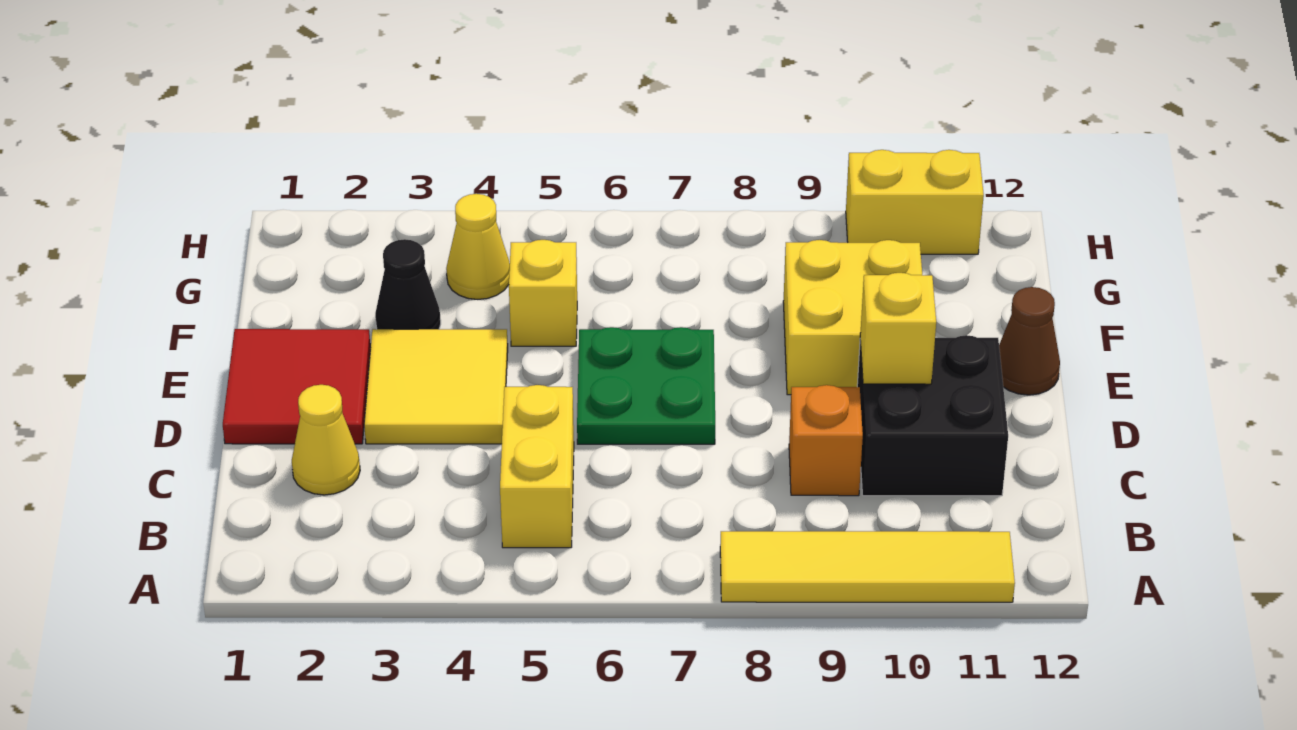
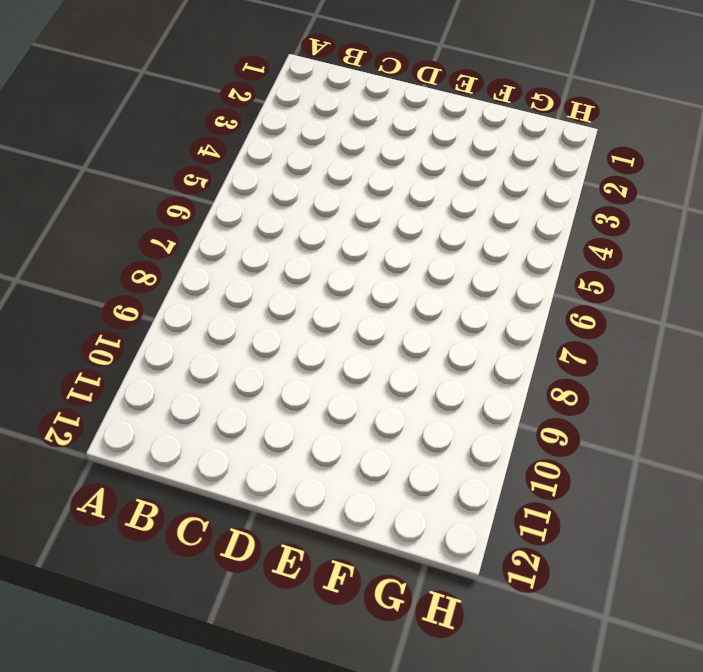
none -> yellow tile A8:A11 level 1
none -> yellow brick B5:C5 level 1
none -> yellow cone C2 level 1

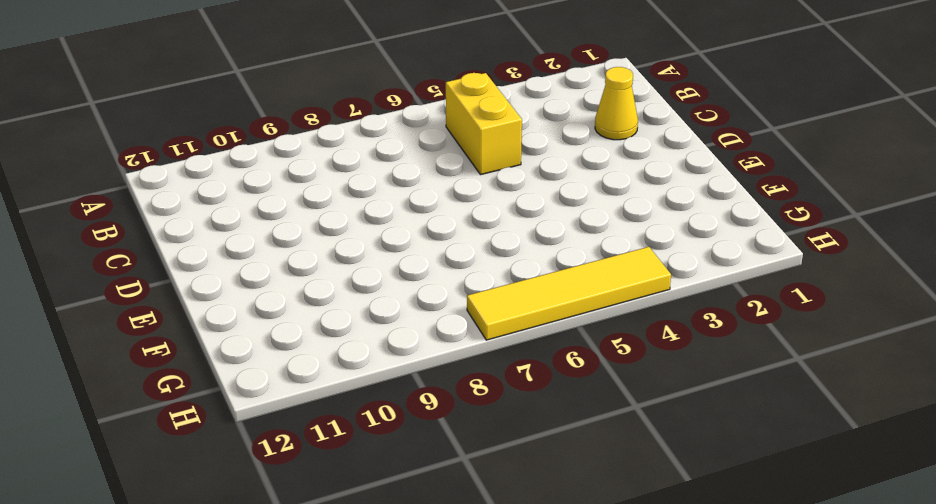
yellow tile H4:H7 level 1 -> yellow tile A8:A11 level 1
none -> orange brick C9 level 1
none -> black brick C10:D11 level 1
none -> red tile D1:E2 level 1

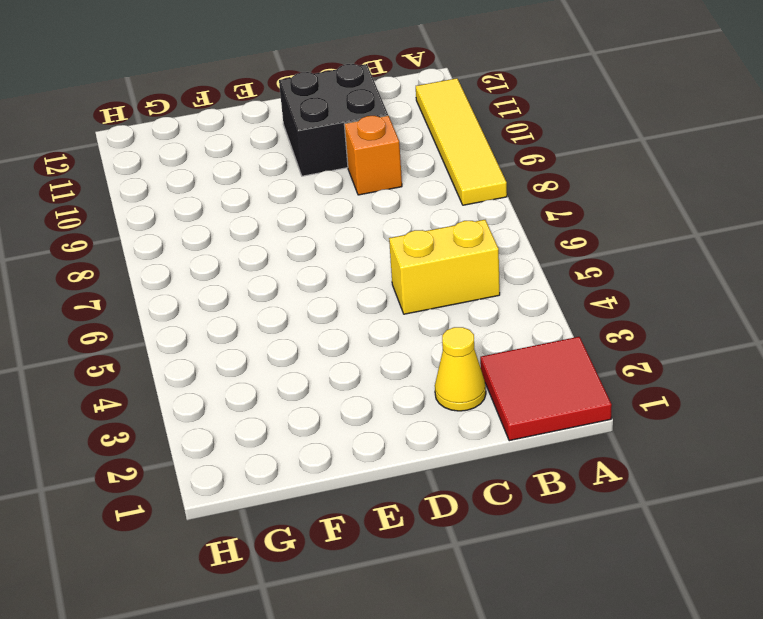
red tile A1:B2 level 1 -> red tile D1:E2 level 1
none -> yellow tile D3:E4 level 1
none -> green plate D6:E7 level 1
none -> yellow brick E9:F10 level 1

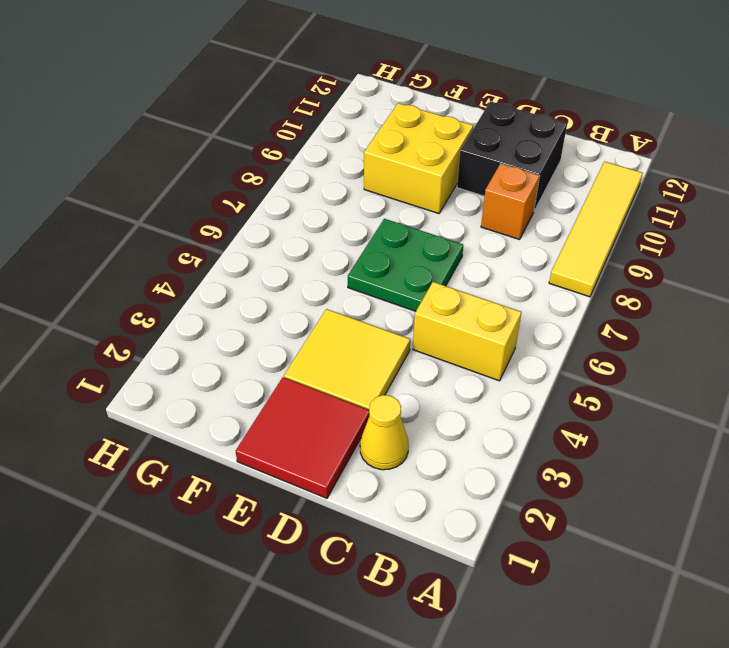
none -> brown cone E12 level 1
none -> black cone F3 level 1
none -> yellow brick F5 level 1

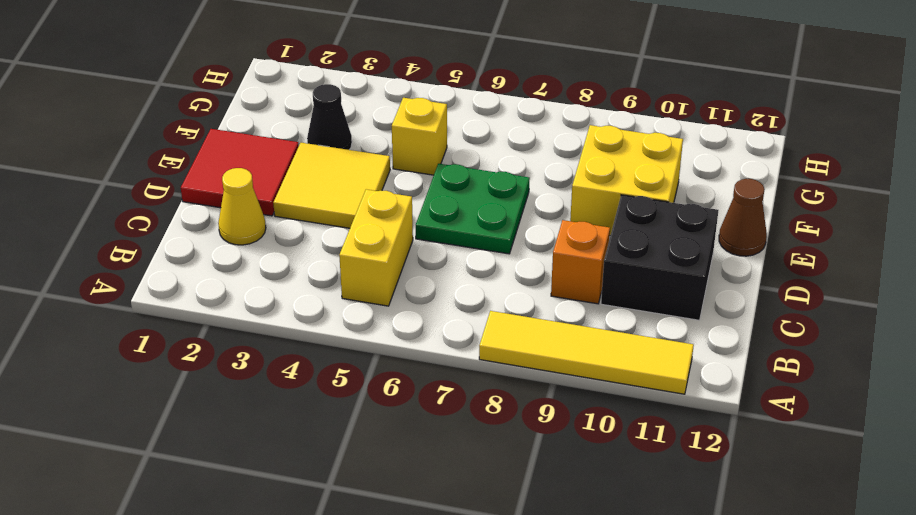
none -> yellow cone G4 level 1
none -> yellow brick H10:H11 level 1
none -> yellow brick D10 level 2

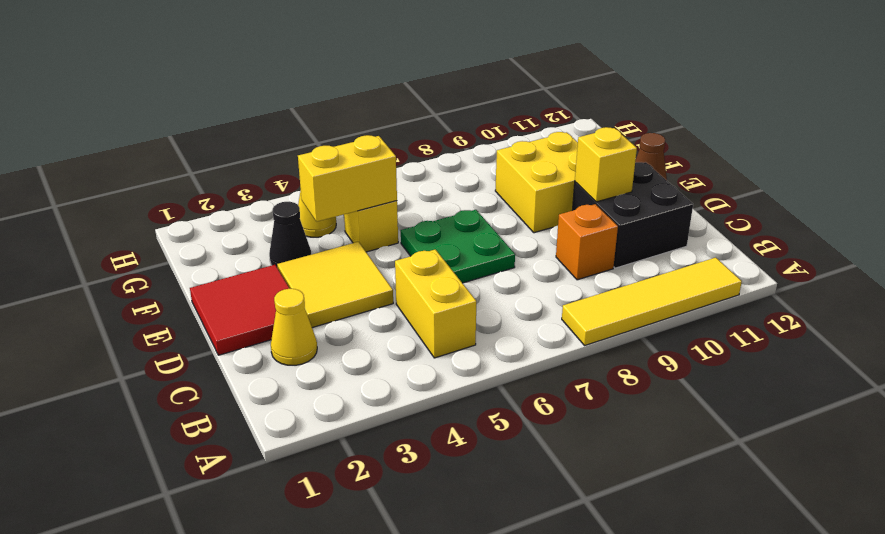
yellow brick F4:F5 level 2 -> yellow brick H10:H11 level 1

